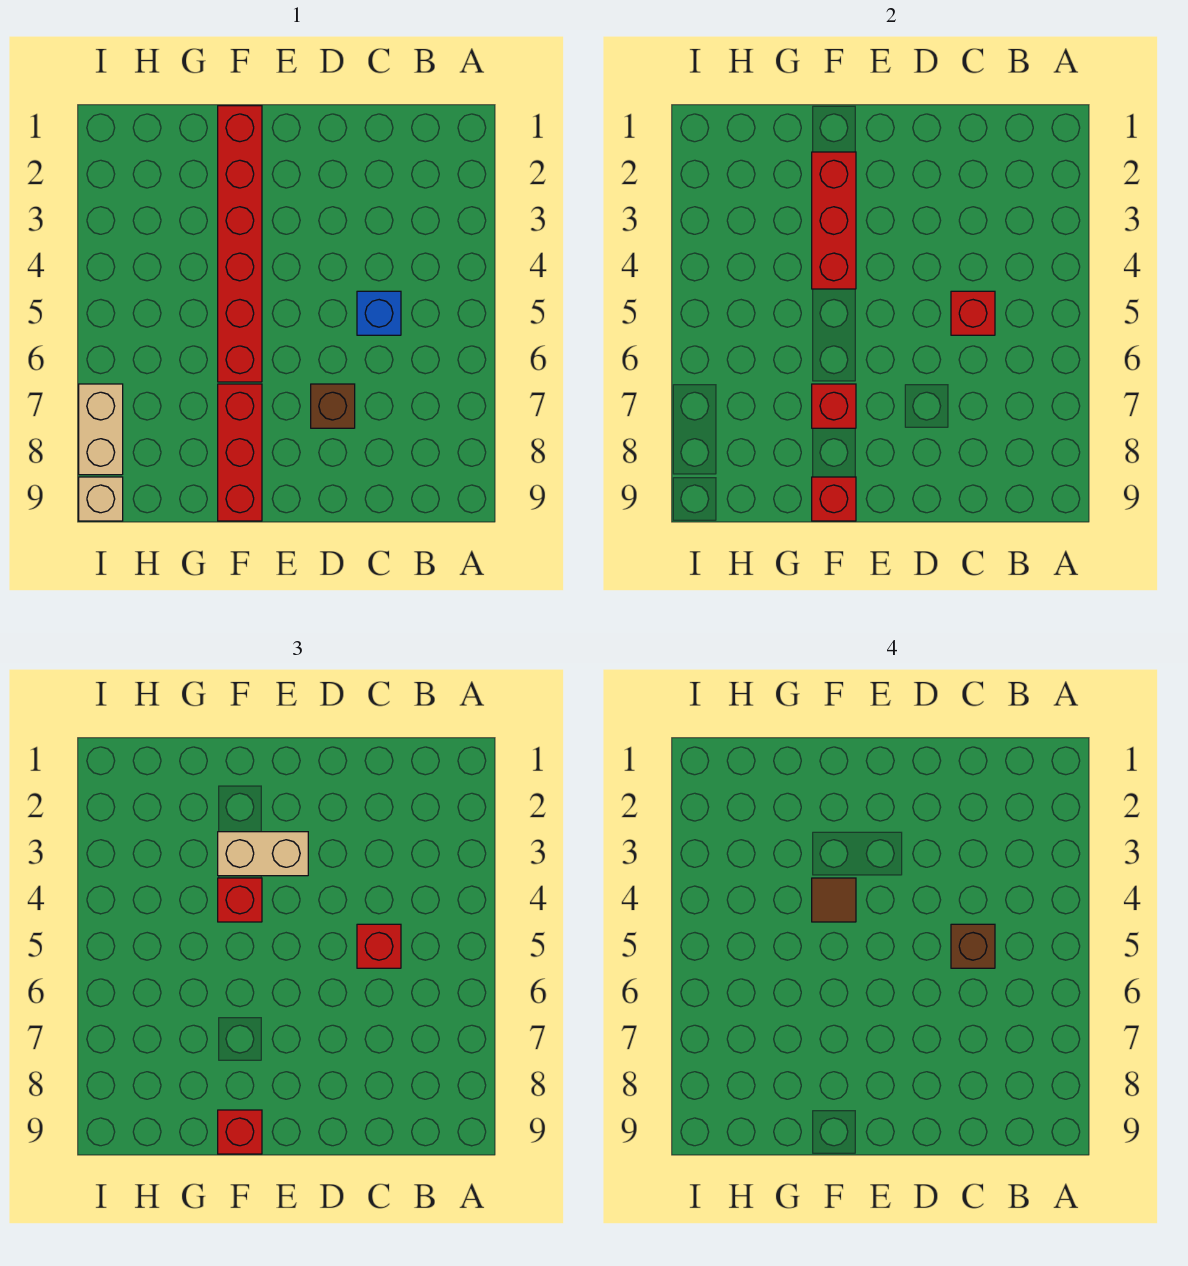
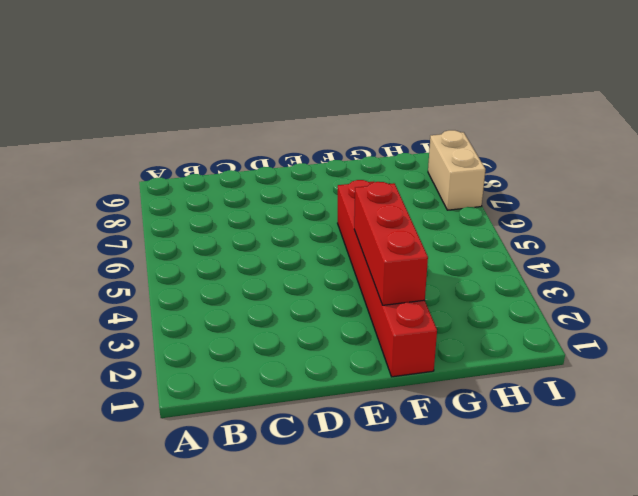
none -> blue brick C5 level 1
none -> brown brick D7 level 1
none -> red brick F7:F9 level 1

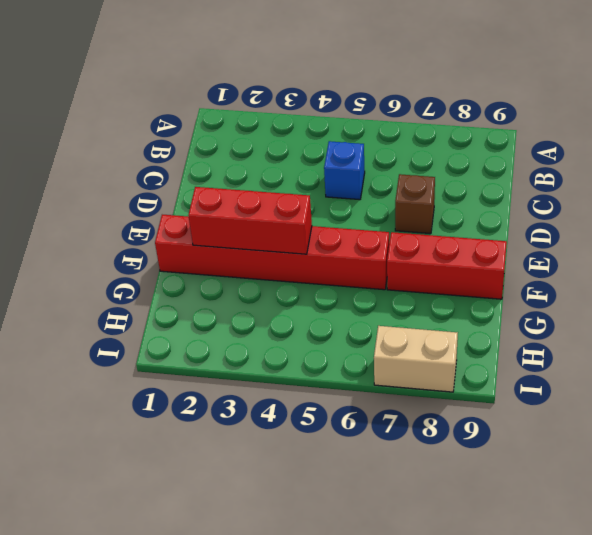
none -> tan brick I9 level 1
none -> red brick C5 level 2
none -> red brick F7 level 2

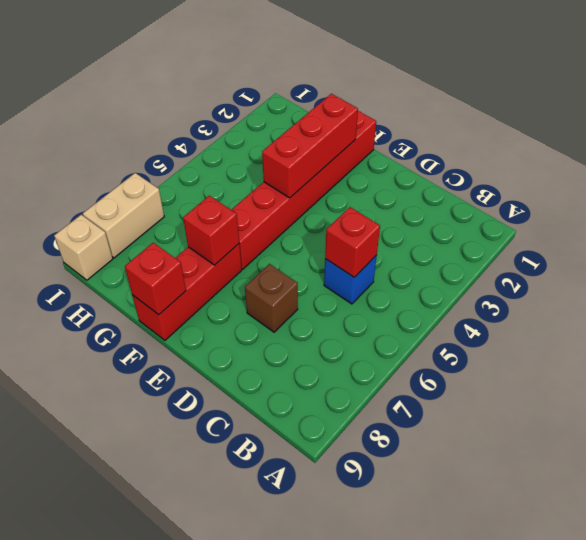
none -> red brick C5 level 3
none -> tan brick E3:F3 level 3
none -> red brick F4 level 3

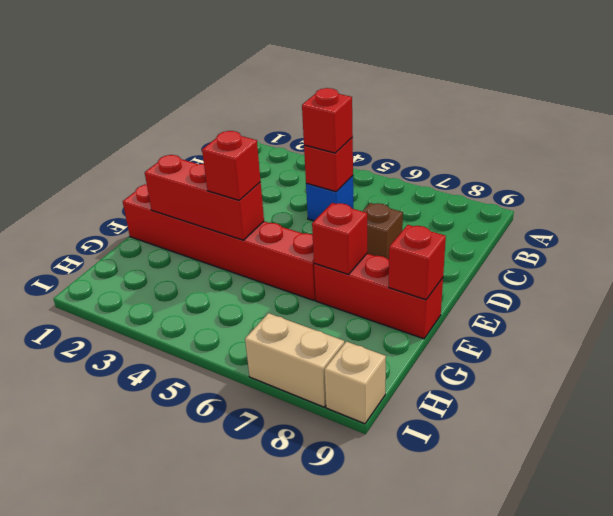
none -> tan brick E3:F3 level 3
none -> red brick F9 level 3
none -> brown brick C5 level 4

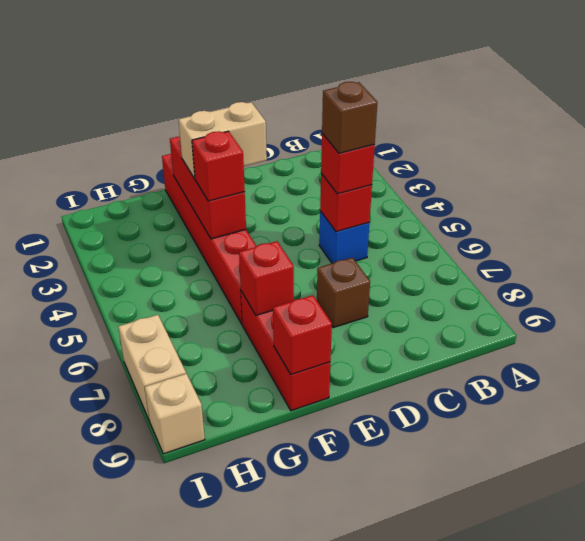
none -> red brick F9 level 3
none -> brown tile F4 level 4

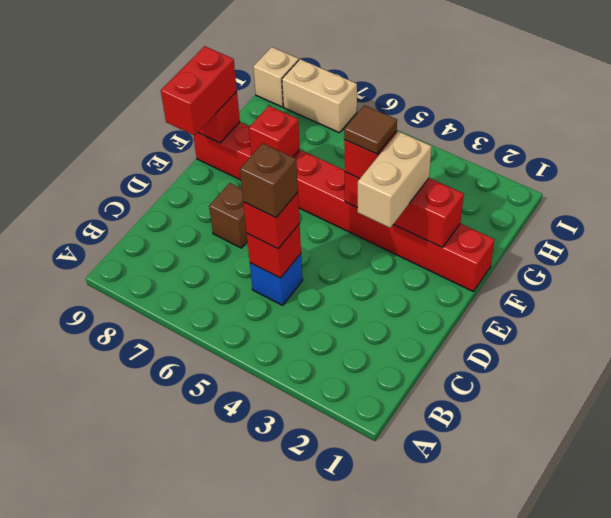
red brick E9:F9 level 3 -> red brick F9 level 3

